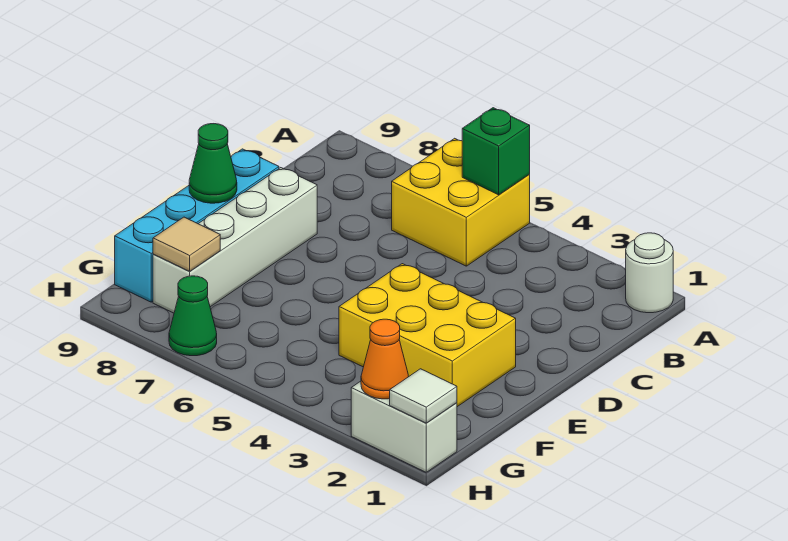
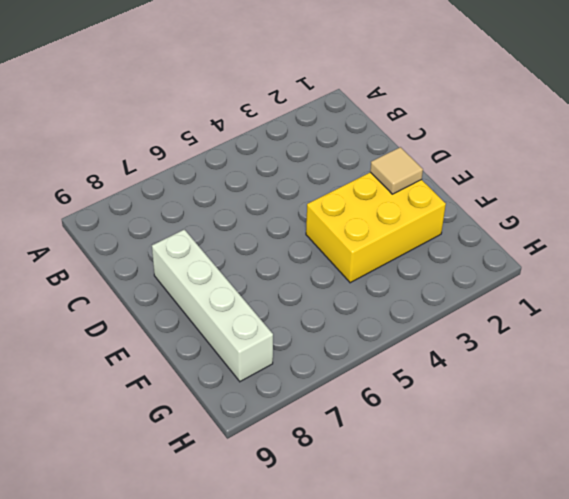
tan tile E2 level 2 -> tan tile G8 level 2
none -> white round brick A1 level 1
none -> yellow brick A5:B6 level 1
none -> cyan brick D9:G9 level 1

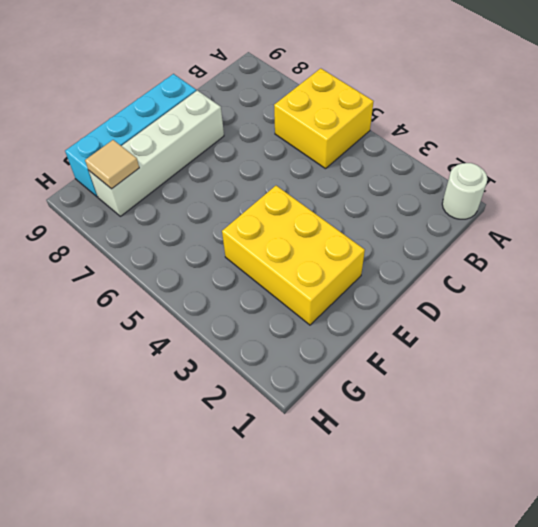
none -> white brick H1:H2 level 1
none -> green cone H7 level 1
none -> green brick A5 level 2

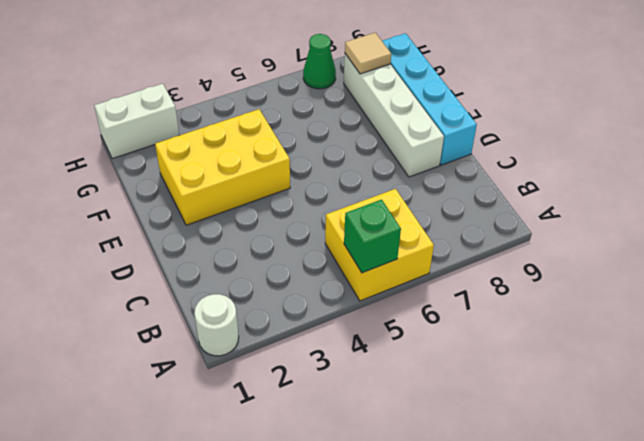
none -> green cone E9 level 2
none -> white tile H1 level 2
none -> orange cone H2 level 2

